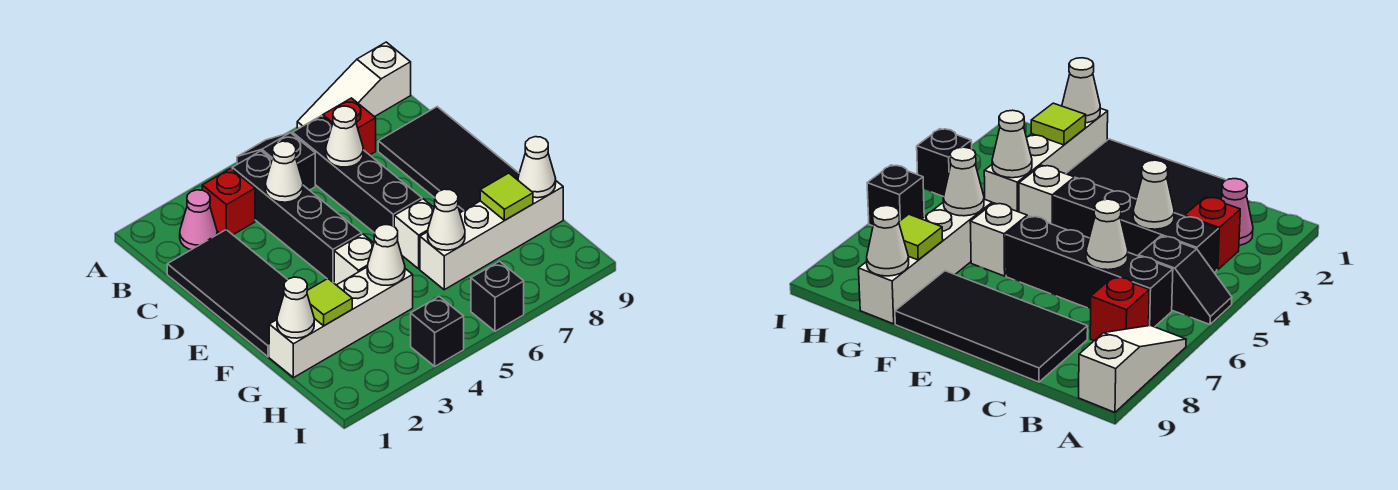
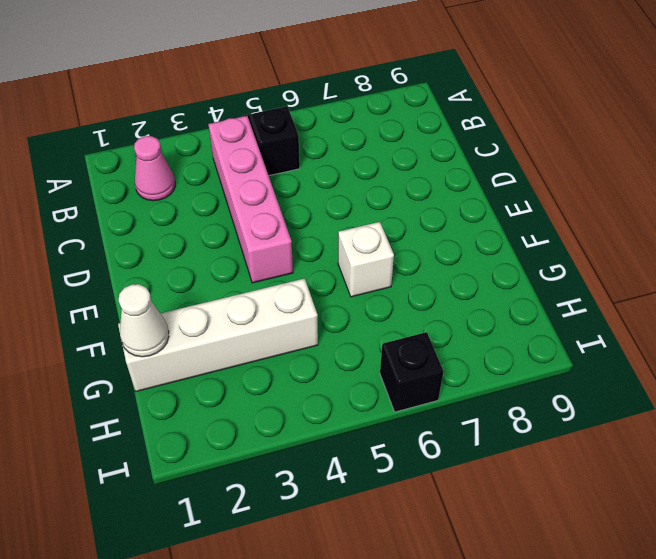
pink brick B4:E4 level 1 -> black brick B4:E4 level 1
none -> white slope A7:A9 level 1 top 9
none -> red brick B3 level 1
none -> black brick B6:E6 level 1

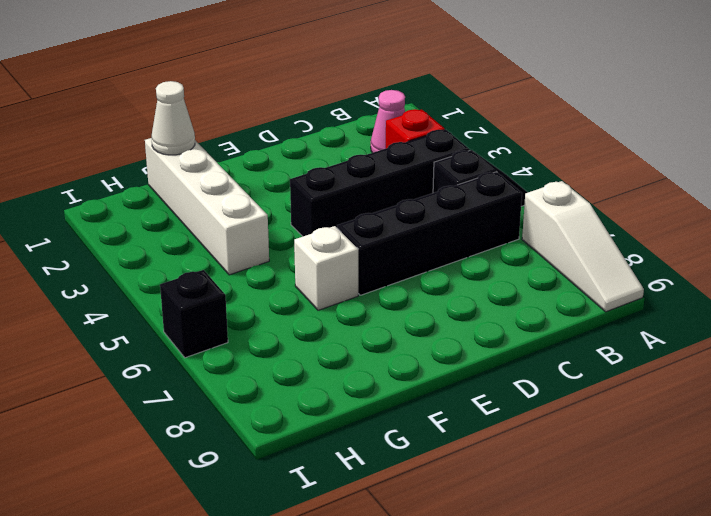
white slope A7:A9 level 1 top 7 -> white slope A7:A9 level 1 top 9
none -> red brick B7 level 1
none -> black tile C1:F2 level 1
none -> black tile C8:F9 level 1

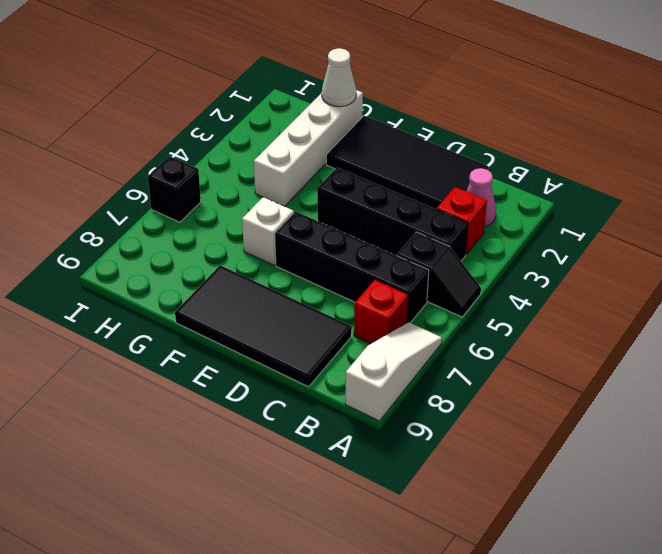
none -> white brick F4 level 1
none -> white brick G6:G9 level 1
none -> black brick I4 level 1

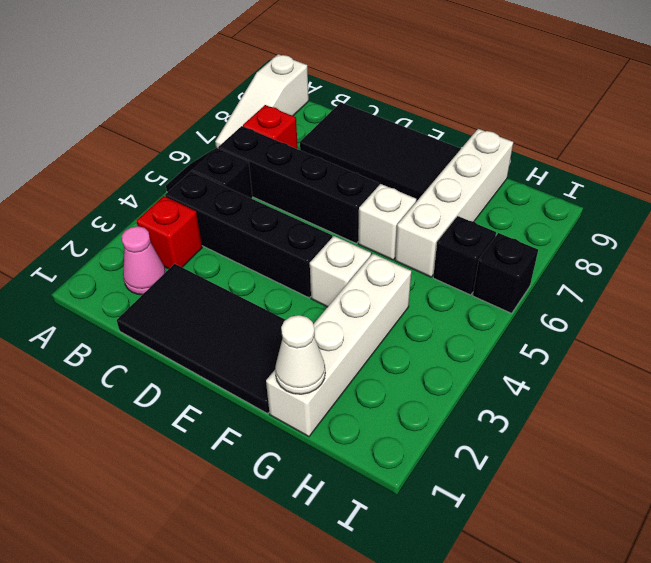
black brick H6 level 1 -> black brick I4 level 1
none -> white cone C4 level 2
none -> white cone C6 level 2
none -> lime tile G2 level 2

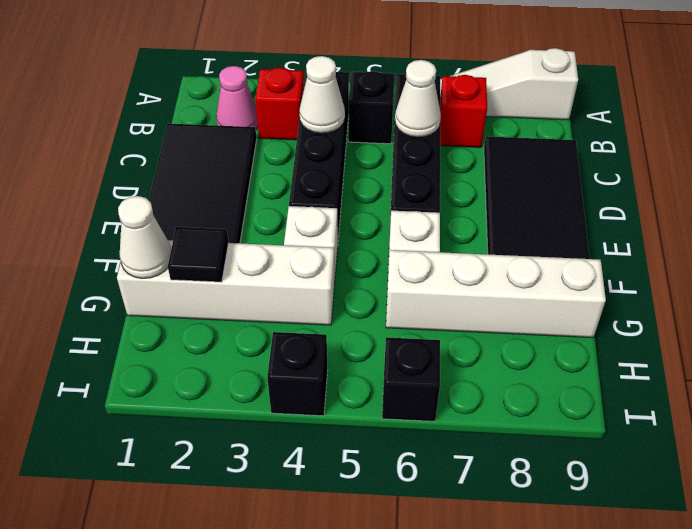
black tile G2 level 2 -> lime tile G2 level 2
none -> white cone G4 level 2
none -> white cone G6 level 2
none -> lime tile G8 level 2

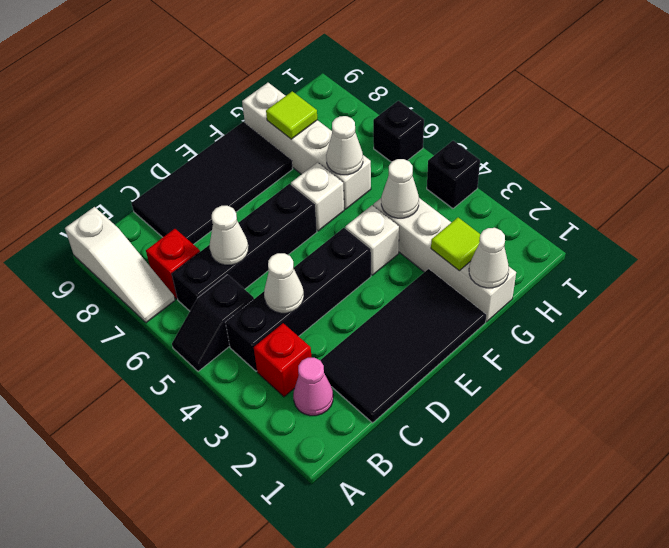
none -> white cone G9 level 2

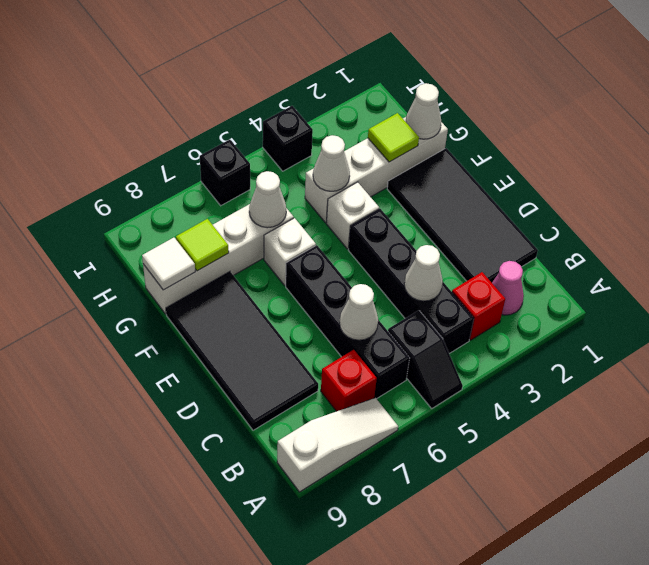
white tile G9 level 2 -> white cone G9 level 2

